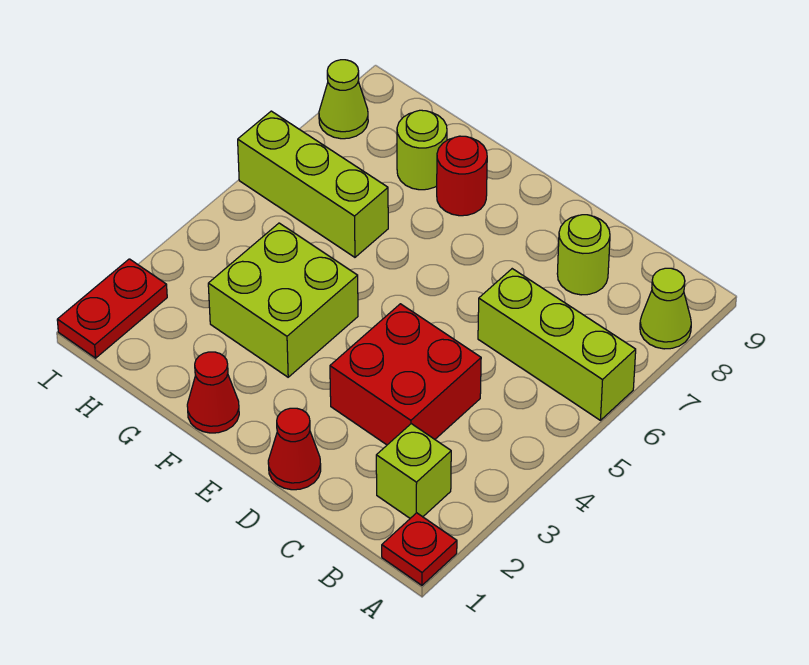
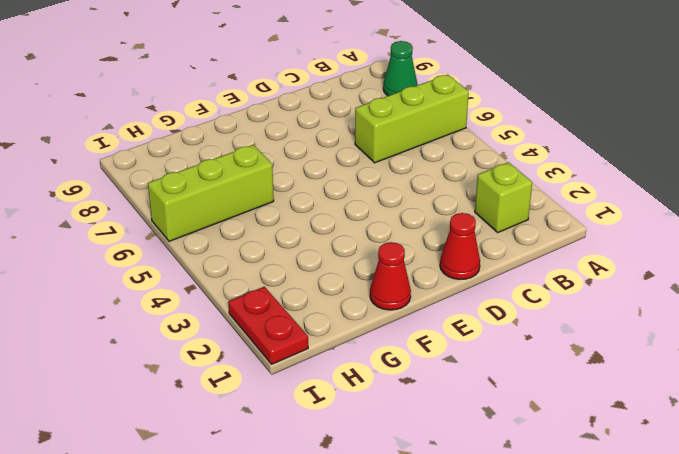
green cone A8 level 1 -> lime cone A8 level 1
none -> red plate A1 level 1
none -> red brick C3:D4 level 1
none -> lime round brick C8 level 1

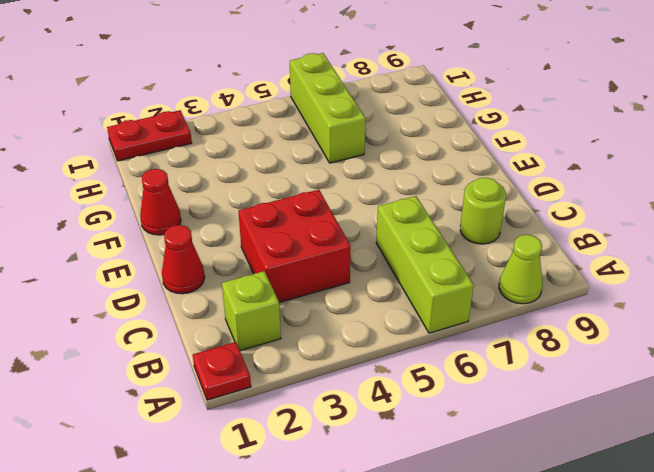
none -> lime brick F3:G4 level 1
none -> red round brick F8 level 1
none -> lime round brick G8 level 1

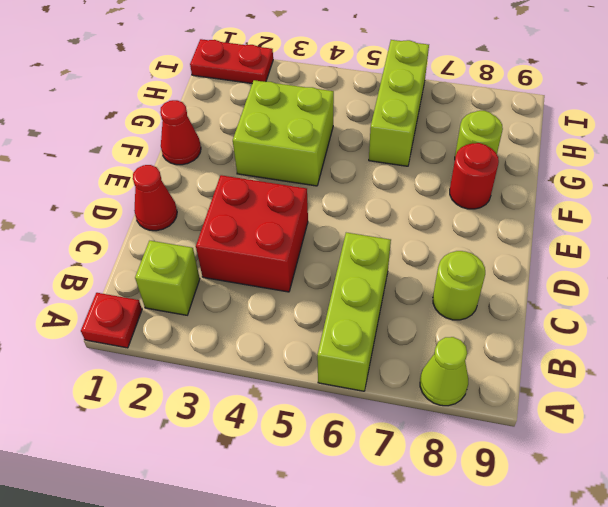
none -> lime cone I8 level 1

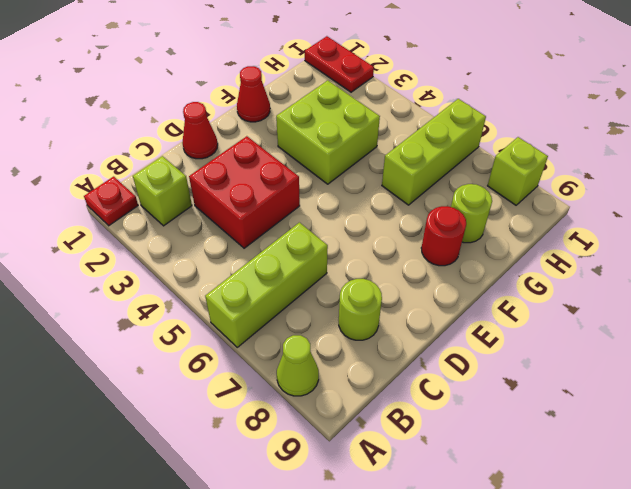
lime brick I8 level 1 -> lime cone I8 level 1

